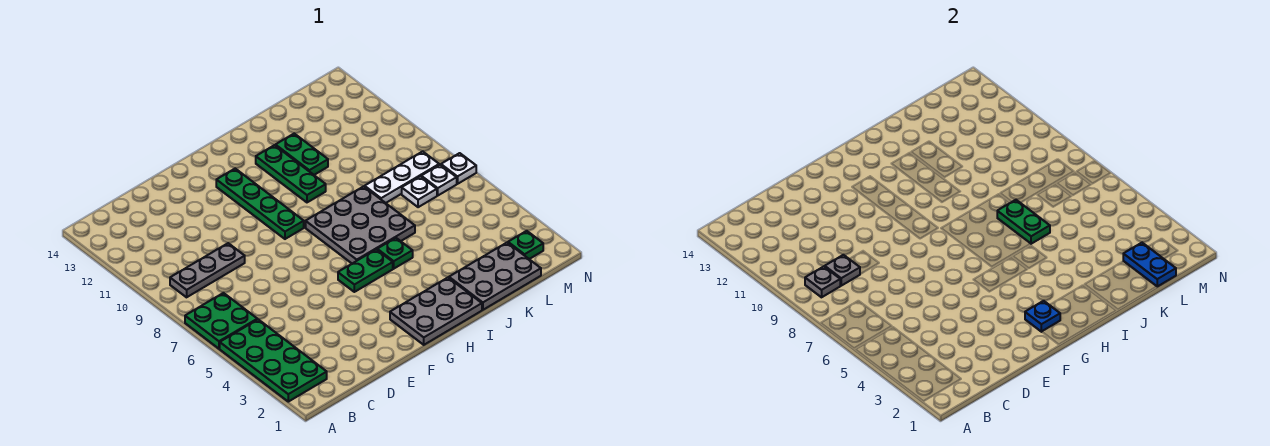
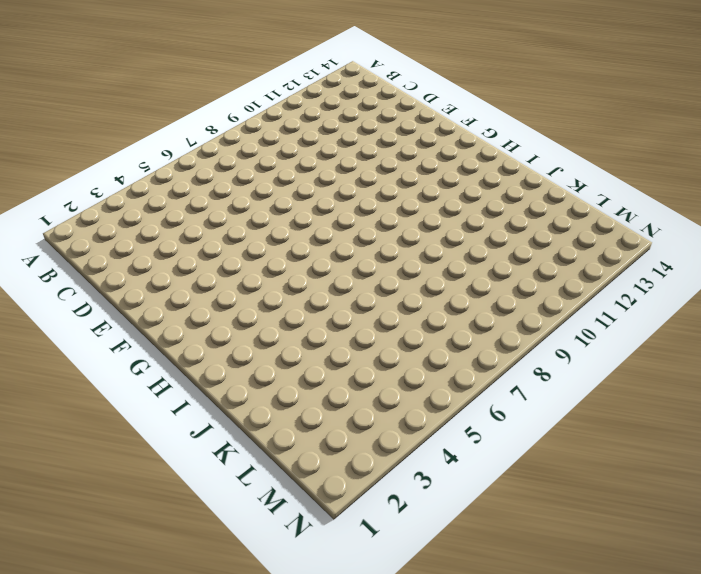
none -> green plate A2:B5 level 1
none -> green plate A6:B7 level 1
none -> grey plate B9:D9 level 1

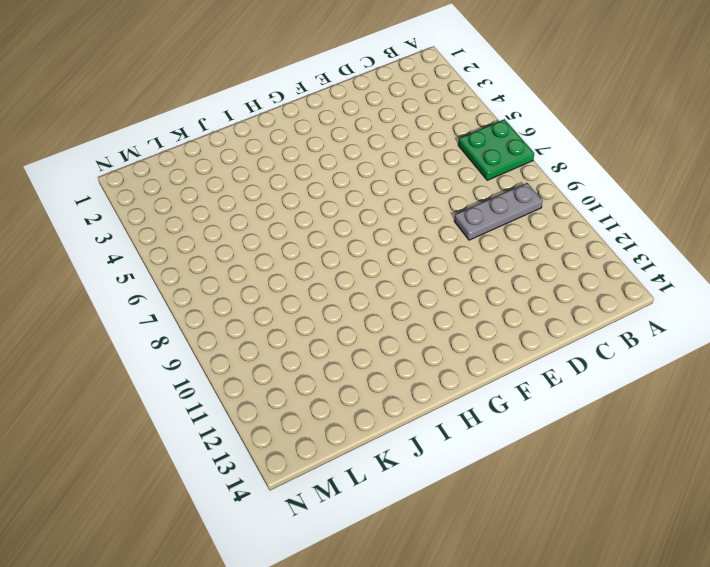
none -> green plate A2:B5 level 1
none -> grey plate G1:I2 level 1
none -> green plate G5:H5 level 1

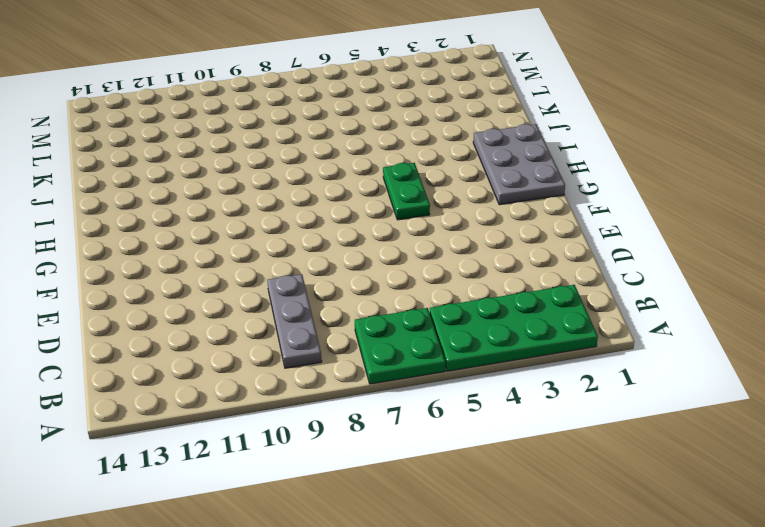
none -> green plate G9:G12 level 1
none -> grey plate H6:J8 level 1
none -> green plate I5 level 1

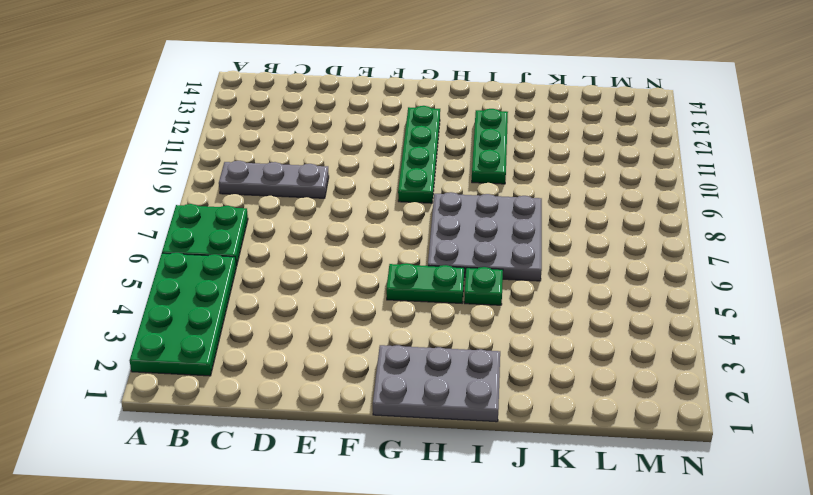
none -> grey plate J1:L2 level 1
none -> green plate J11:J12 level 1
none -> white plate K8:M8 level 1

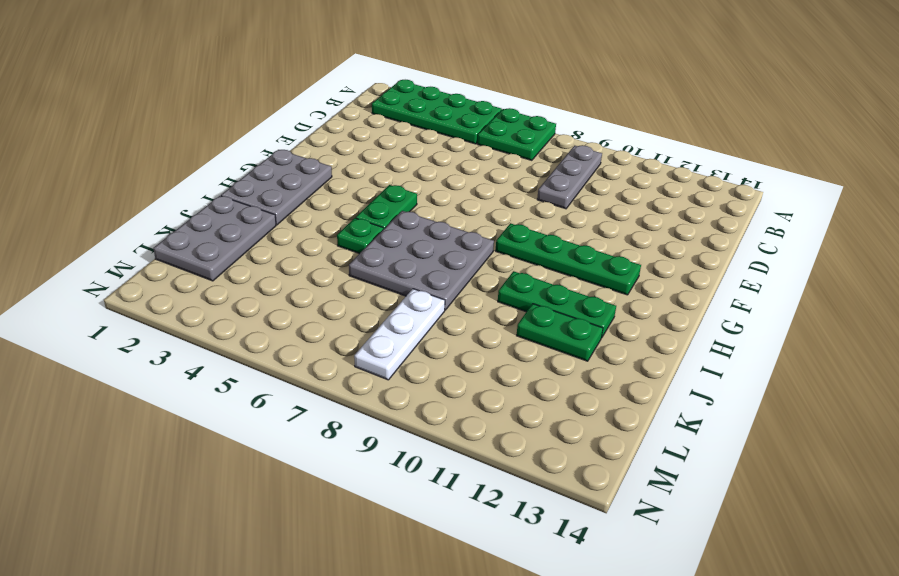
none -> white plate L7 level 1
none -> green plate M2 level 1
none -> white plate M7 level 1

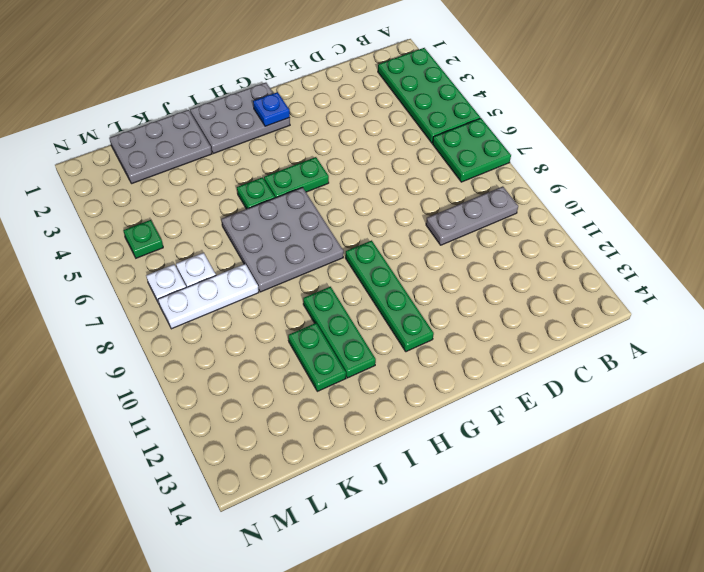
green plate M5 level 1 -> green plate M2 level 1
none -> white plate N7 level 1
none -> grey plate B9 level 2
none -> grey plate C9 level 2

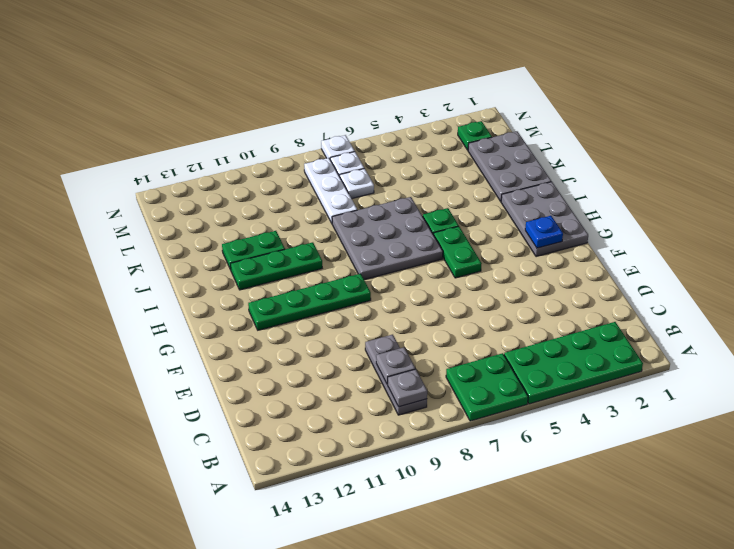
none -> green plate J6:J7 level 2
none -> blue plate L1:L2 level 2

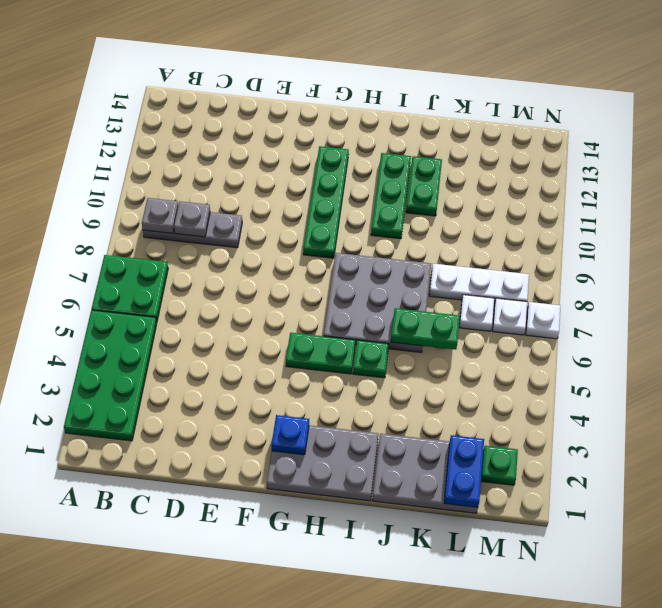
green plate J6:K6 level 2 -> green plate J6:J7 level 2

